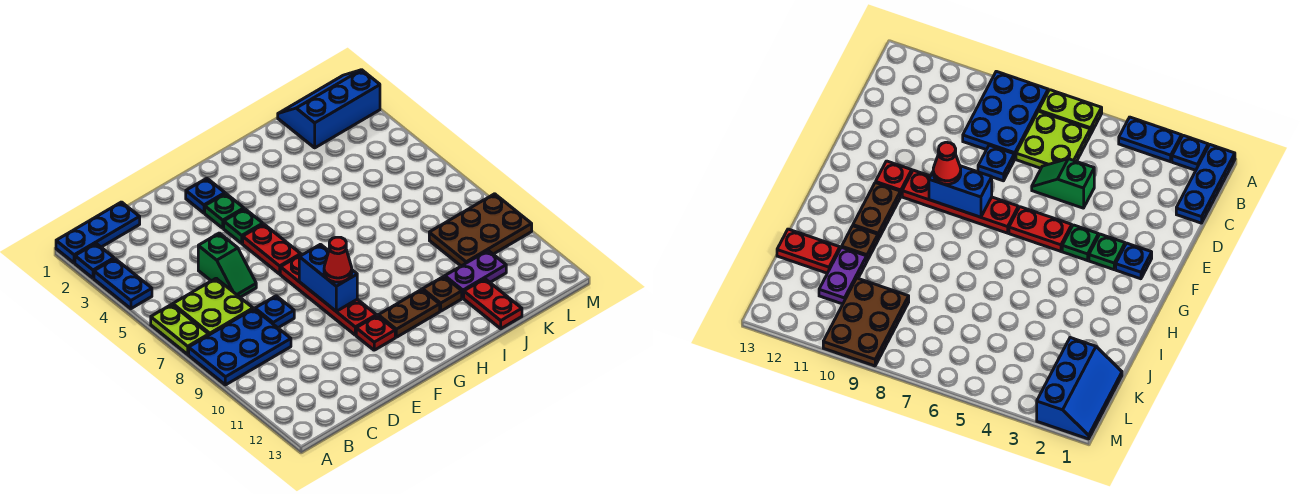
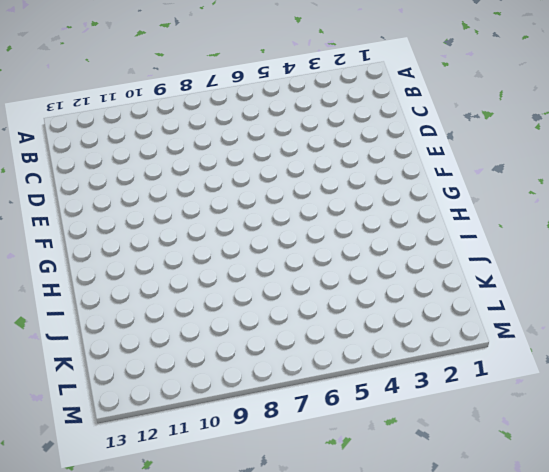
none -> blue plate A1:C1 level 1
none -> blue plate A2 level 1
none -> blue plate A3:A4 level 1

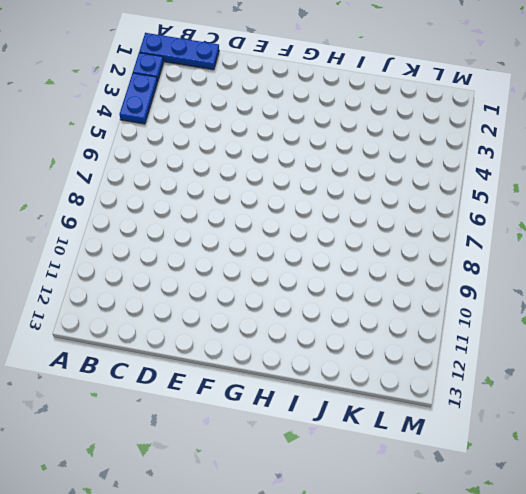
none -> lime plate A6:A7 level 1
none -> blue plate A8:C9 level 1
none -> lime plate B6:C7 level 1

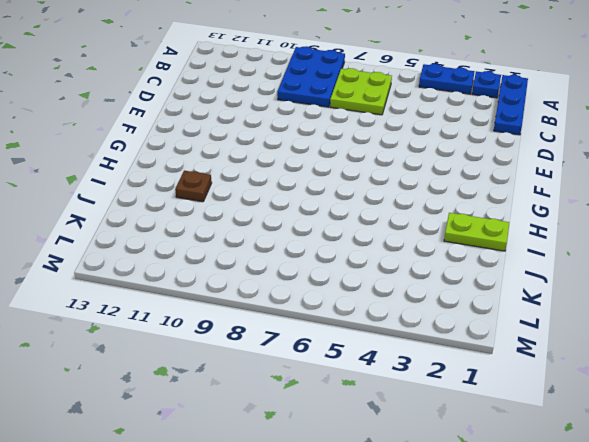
lime plate I1:I2 level 1 -> lime plate A6:A7 level 1
none -> green slope D5:D6 level 1 top 5
none -> blue plate D8 level 1
none -> blue plate F2 level 1

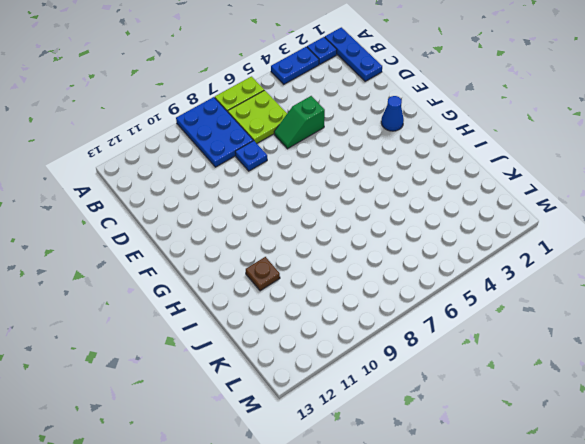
blue cone F2 level 1 -> blue plate F2 level 1
none -> green plate F3 level 1
none -> green plate F4 level 1
none -> red plate F5:F6 level 1

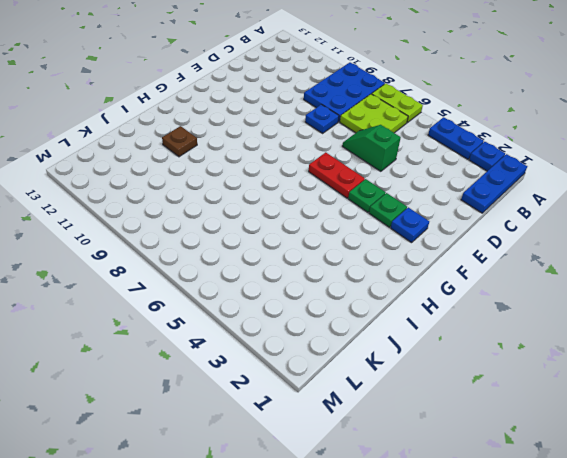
none -> red plate F7:F10 level 1
none -> red plate F11 level 1
none -> brown plate G11:H11 level 1

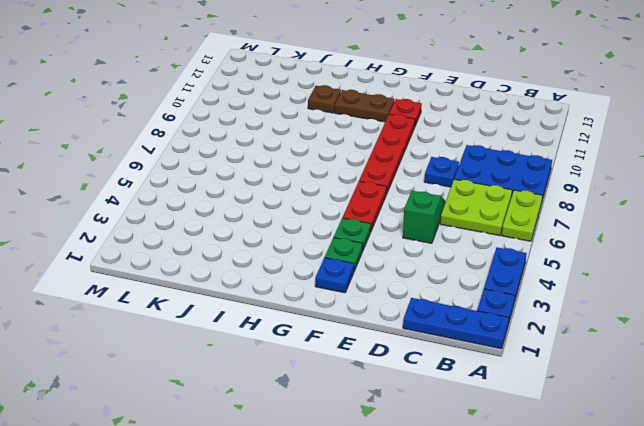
none -> purple plate J11:K11 level 1
none -> red plate J12:J13 level 1
none -> blue slope K1:M2 level 1 top 2

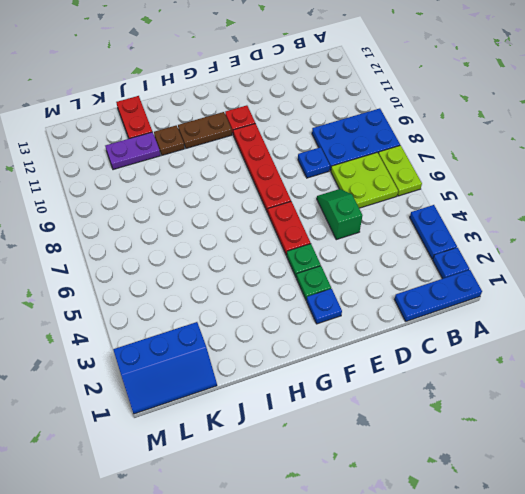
none -> brown plate K9:M10 level 1
none -> blue brick F8:F9 level 2
none -> red cone F9 level 3

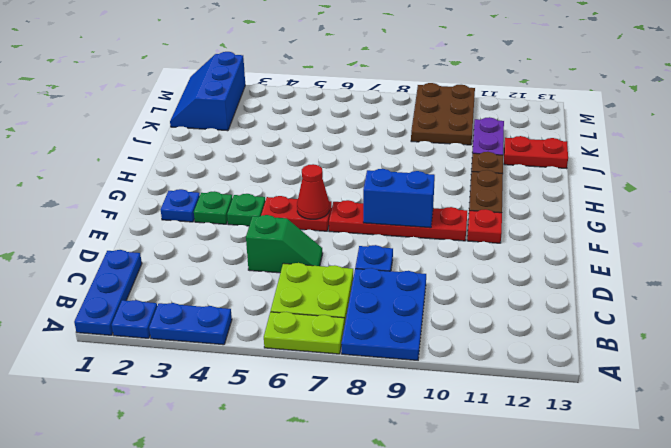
red cone F6 level 2 -> red cone F9 level 3

